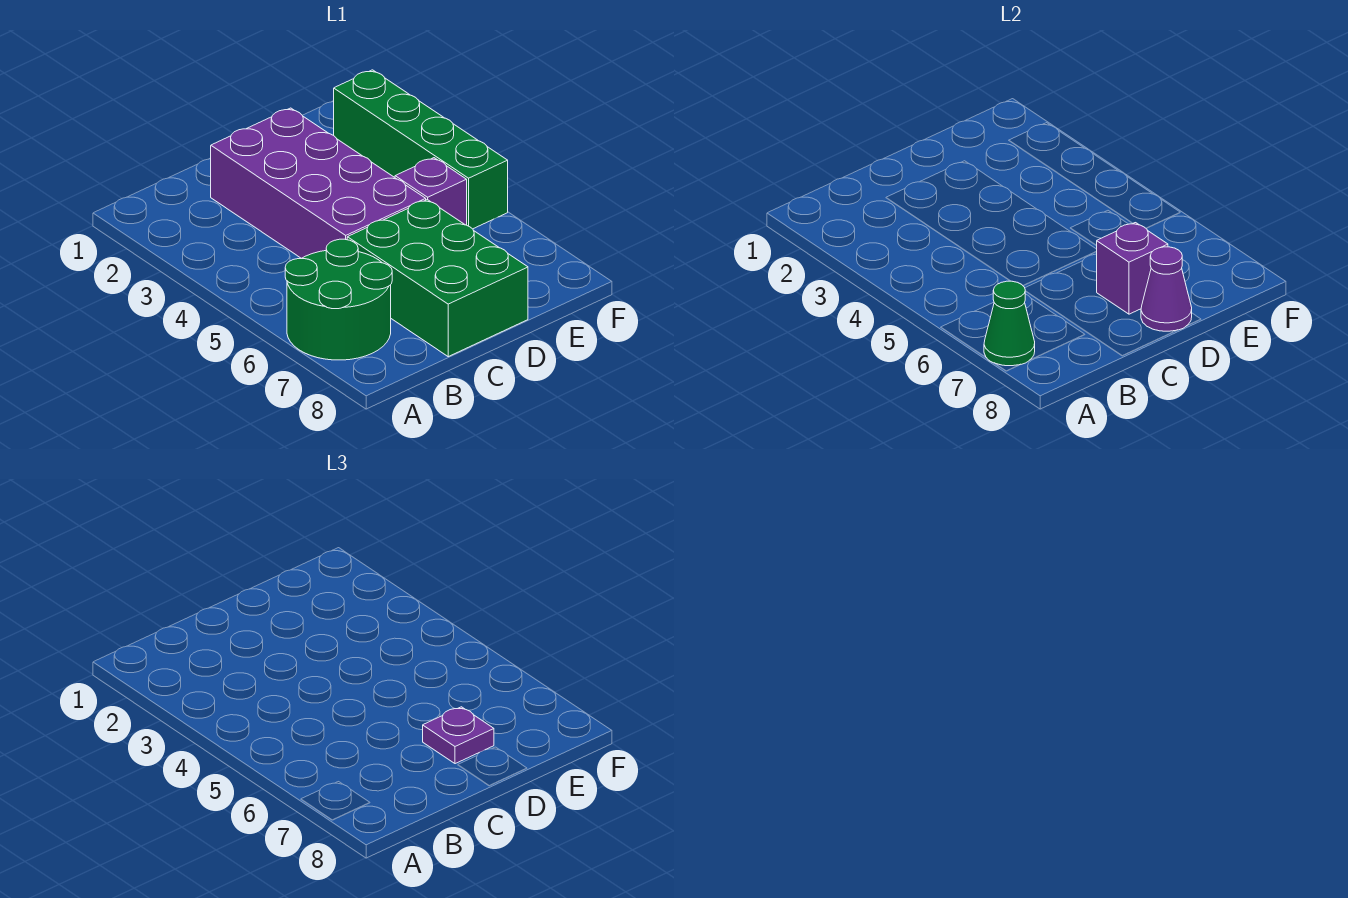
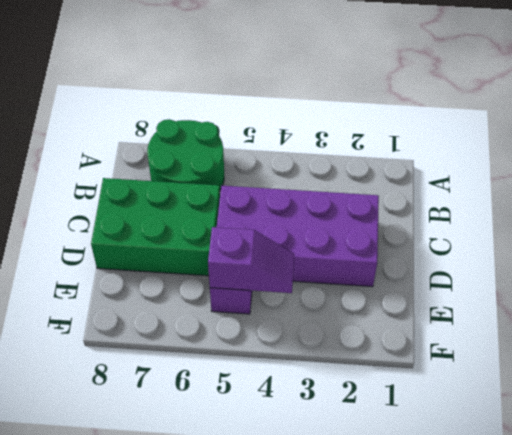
purple slope E4:E5 level 2 top 5 -> none
none -> green brick F2:F5 level 1
none -> green cone A7 level 2

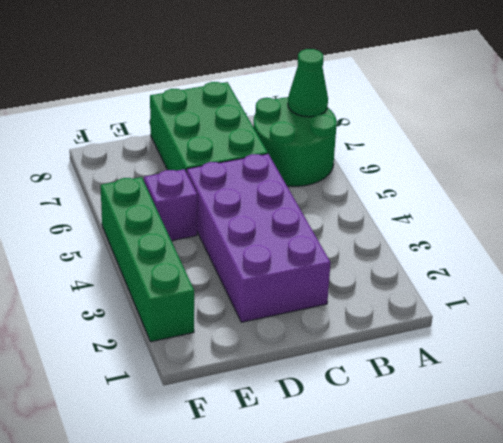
none -> purple brick D7 level 2
none -> purple cone D8 level 2

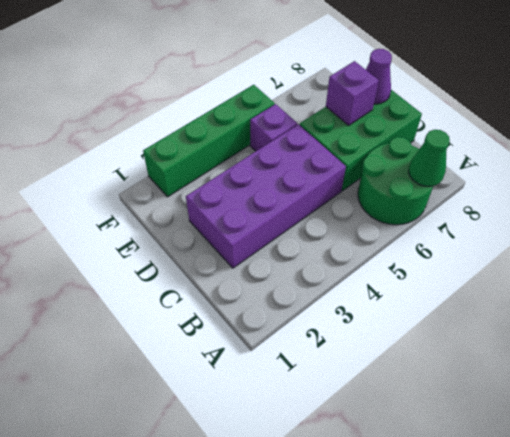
none -> purple plate D7 level 3

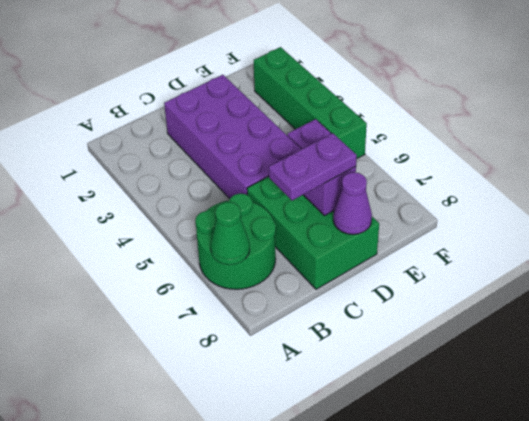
purple plate C7:D7 level 3 -> purple plate D7 level 3

